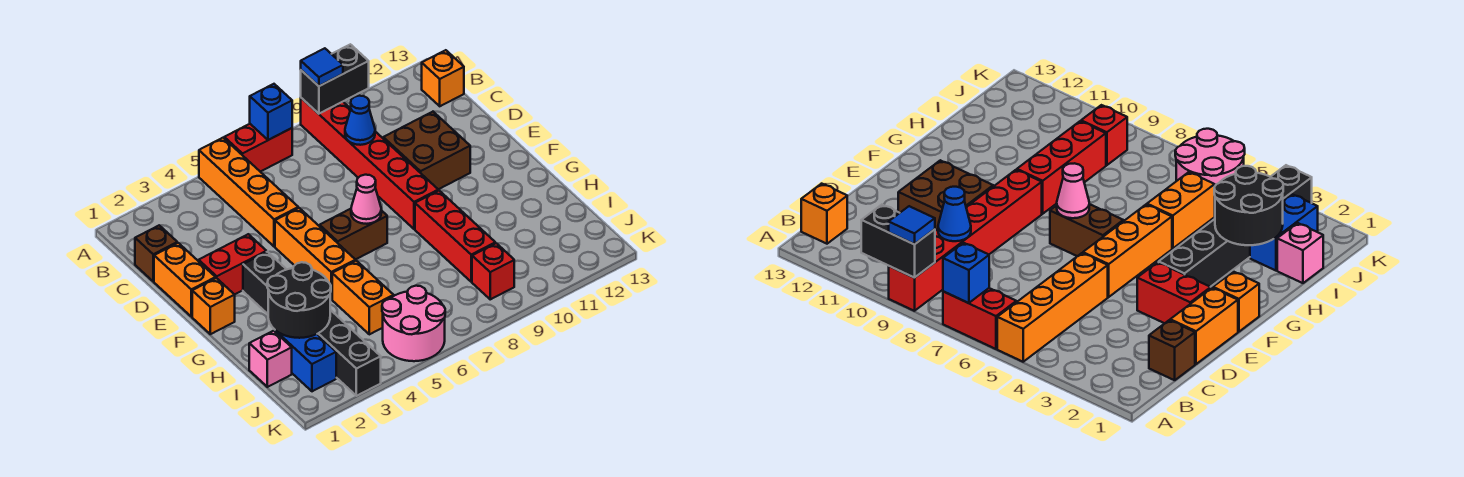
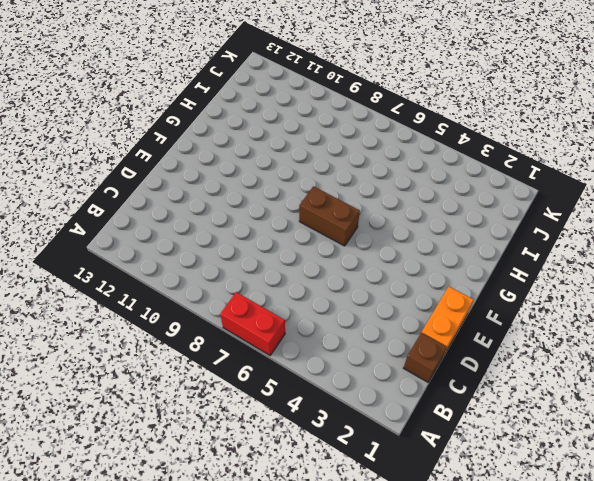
none -> orange brick A5:D5 level 1
none -> red brick A9:F9 level 1
none -> orange brick B13 level 1

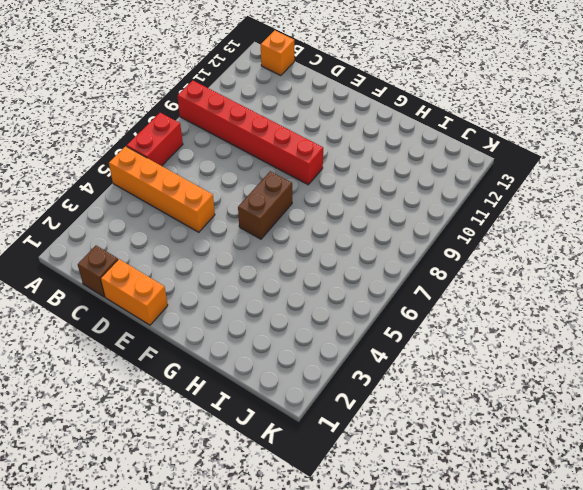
none -> brown brick D10:E11 level 1
none -> red brick E2:E3 level 1
none -> orange brick E5:G5 level 1

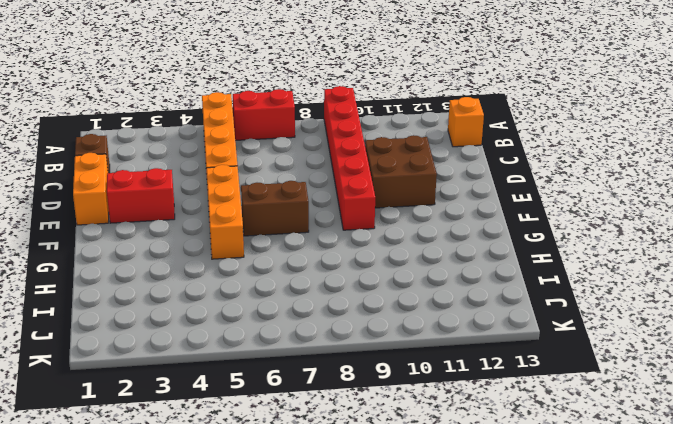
none -> orange brick F1 level 1
none -> black brick F3:K3 level 1
none -> red brick G9:I9 level 1

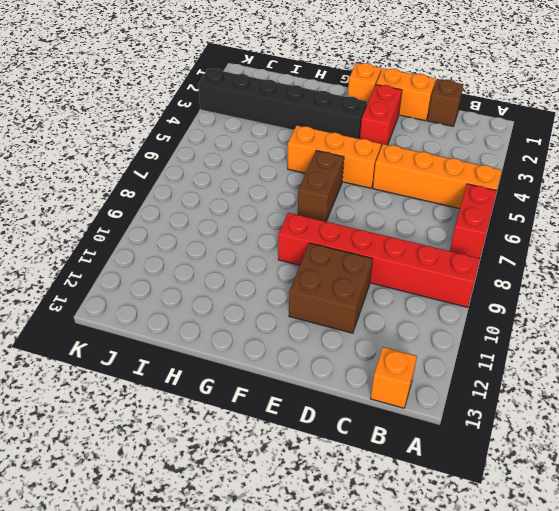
none -> red brick G9:I9 level 1
none -> orange brick H5:I5 level 1
none -> pink brick I1 level 1

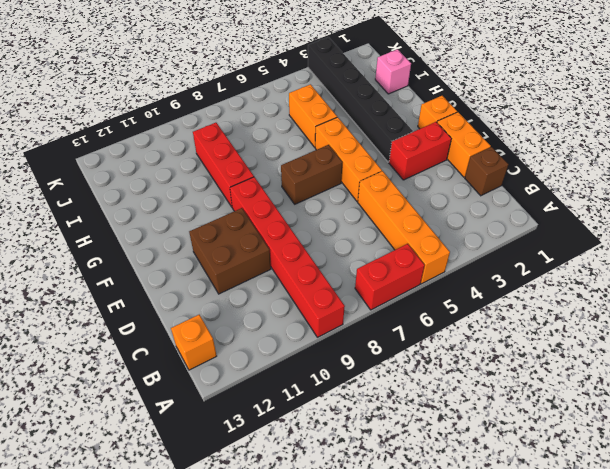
none -> blue brick I2:J2 level 1
none -> pink round brick J5:K6 level 1
none -> red brick J9 level 1

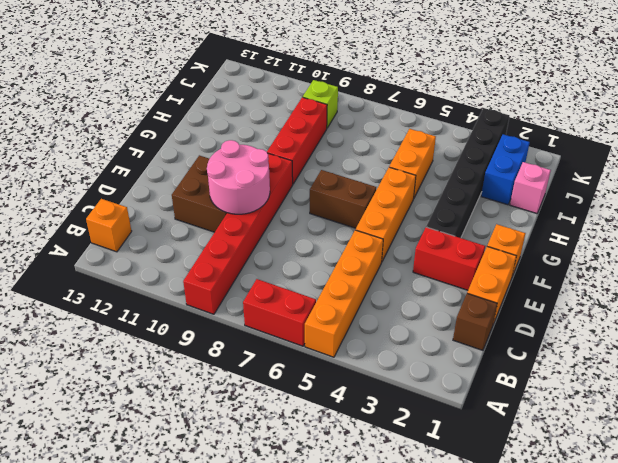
pink round brick D9:E10 level 2 -> pink round brick J5:K6 level 1
lime brick J9 level 1 -> red brick J9 level 1
none -> blue brick A7 level 2
none -> black brick A9:A10 level 2
none -> blue cone C9 level 2

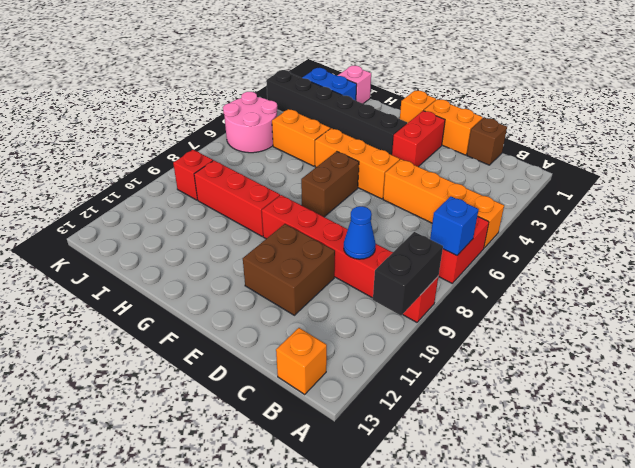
none -> pink cone F7 level 2
none -> black round brick H2:I3 level 2
none -> blue tile A9 level 3

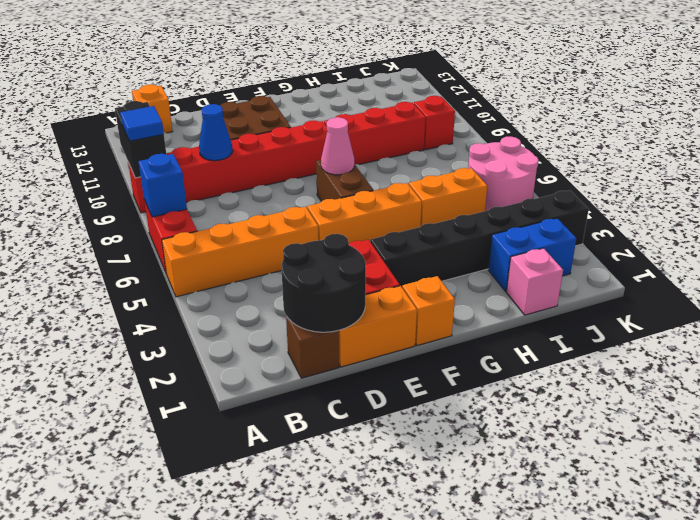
black round brick C1:D2 level 2 -> black round brick H2:I3 level 2

